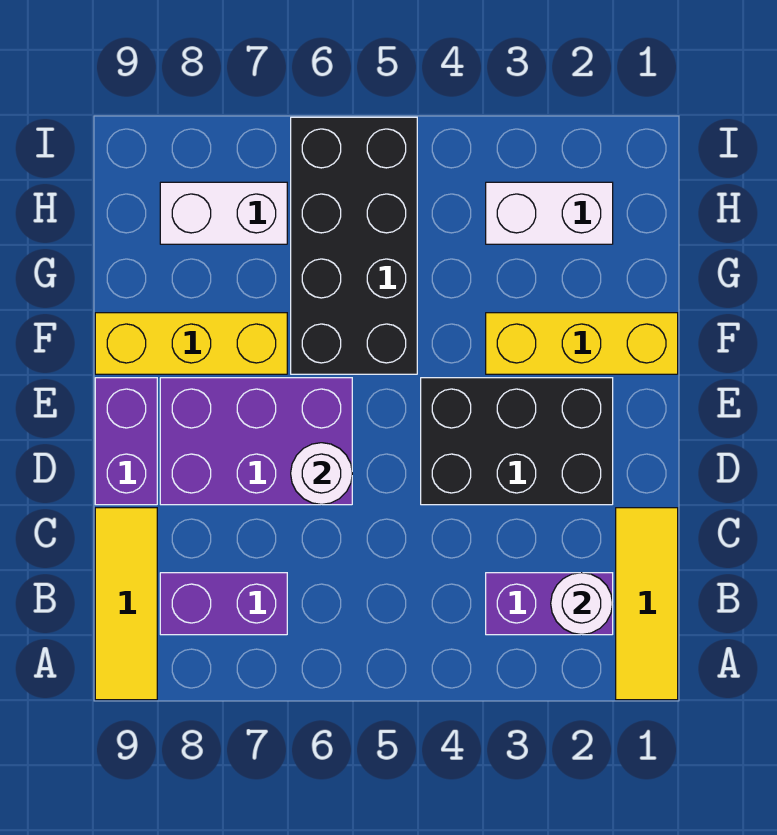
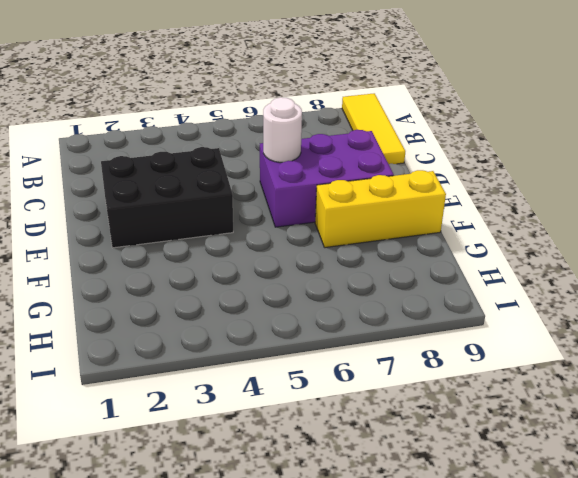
none -> yellow tile A1:C1 level 1
none -> purple brick B2:B3 level 1
none -> purple brick B7:B8 level 1

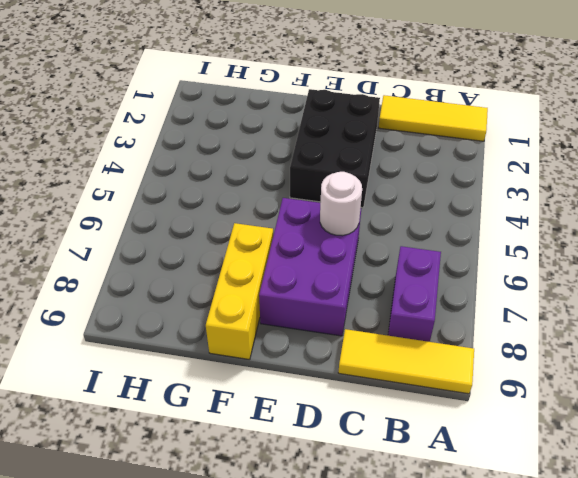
none -> purple brick B2:B3 level 1
none -> purple brick D9:E9 level 1
none -> yellow brick F1:F3 level 1

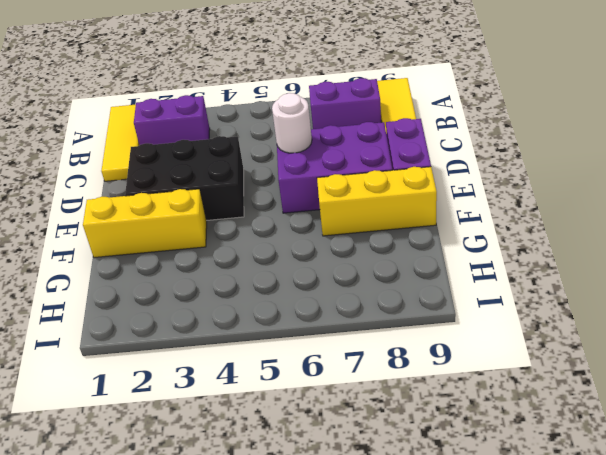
none -> black brick F5:I6 level 1
none -> white brick H2:H3 level 1
none -> white brick H7:H8 level 1

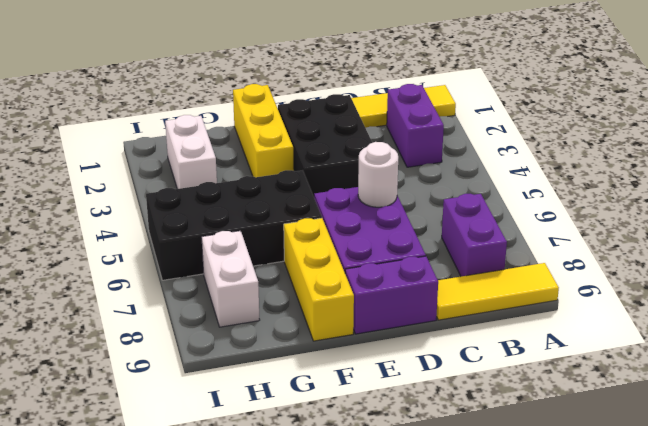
none -> white round brick B2 level 2

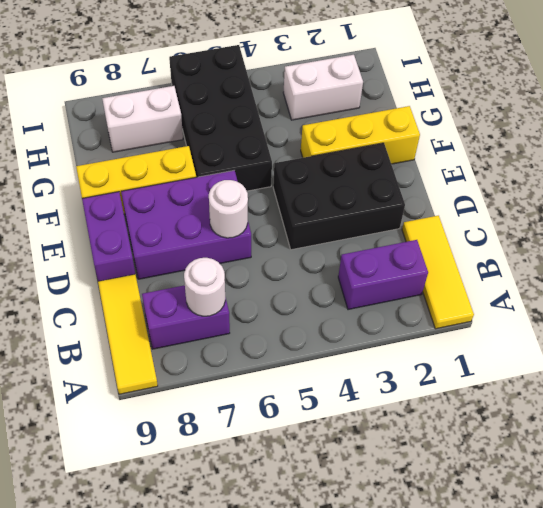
white round brick B7 level 2 -> white round brick B2 level 2

